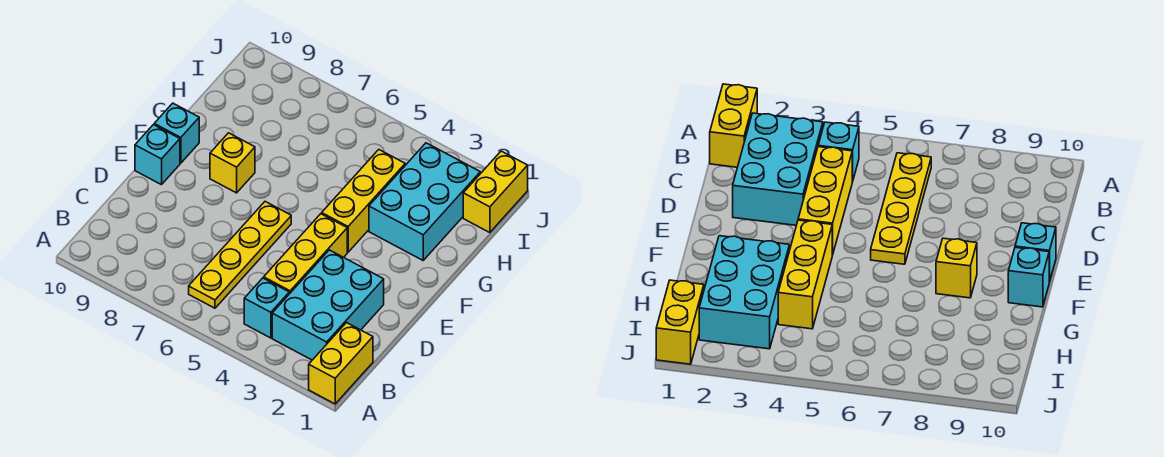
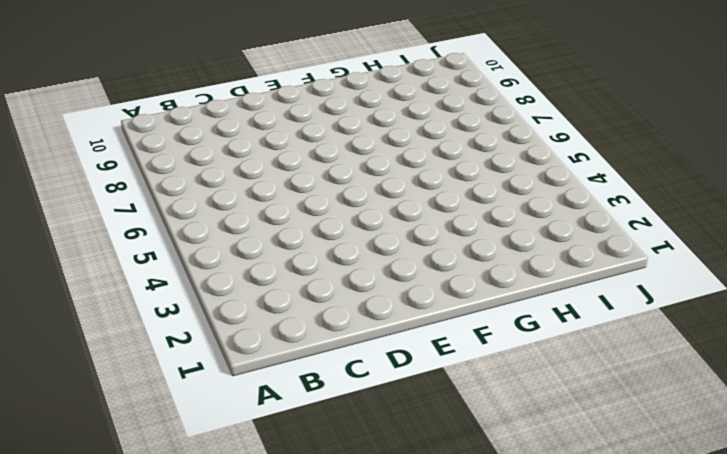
none -> yellow brick A1:B1 level 1
none -> cyan brick B2:D3 level 1

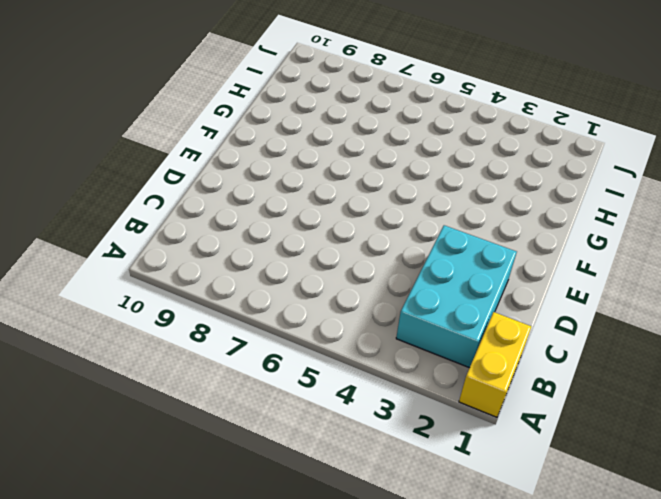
none -> cyan brick B4 level 1
none -> yellow plate B6:E6 level 1

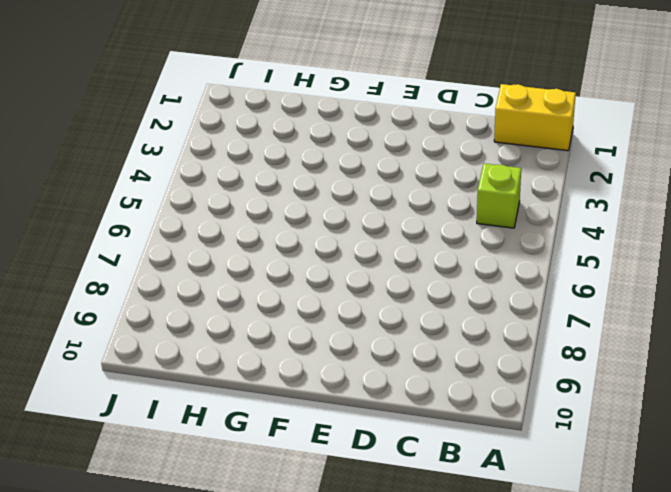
lime brick B4 level 1 -> cyan brick B4 level 1
none -> cyan brick B2:D3 level 1
none -> yellow plate B6:E6 level 1

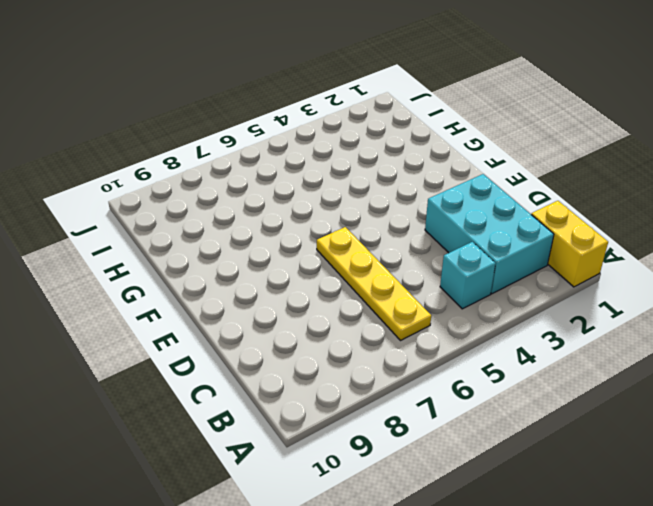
none -> yellow brick C4:E4 level 1
none -> cyan brick E10 level 1

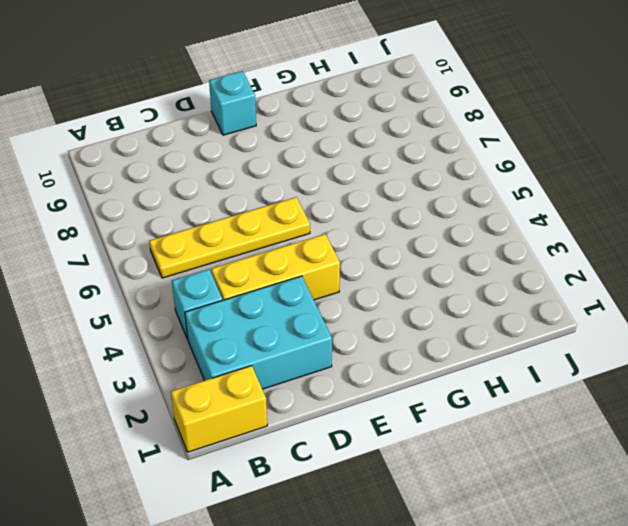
none -> yellow brick F4:H4 level 1
none -> yellow brick F8 level 1

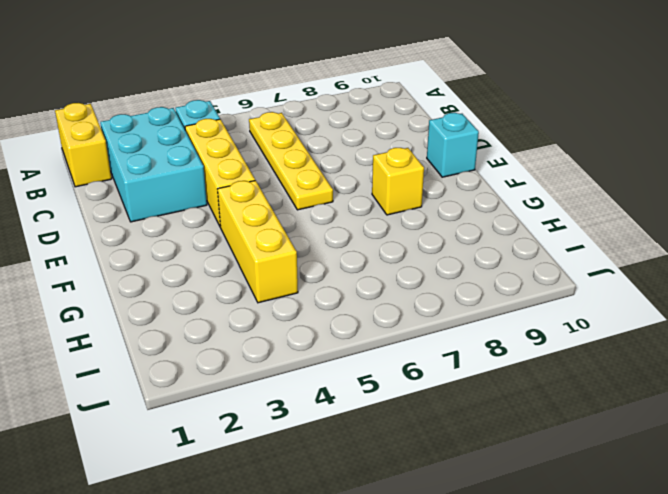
none -> cyan brick F10 level 1
none -> cyan brick G2:I3 level 1

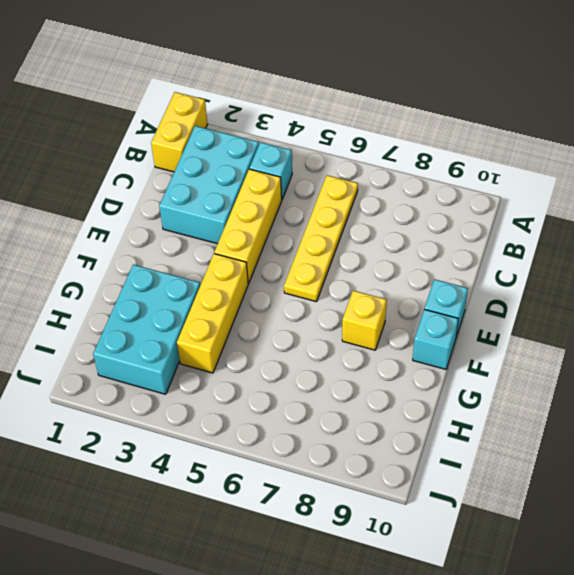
none -> yellow brick I1:J1 level 1

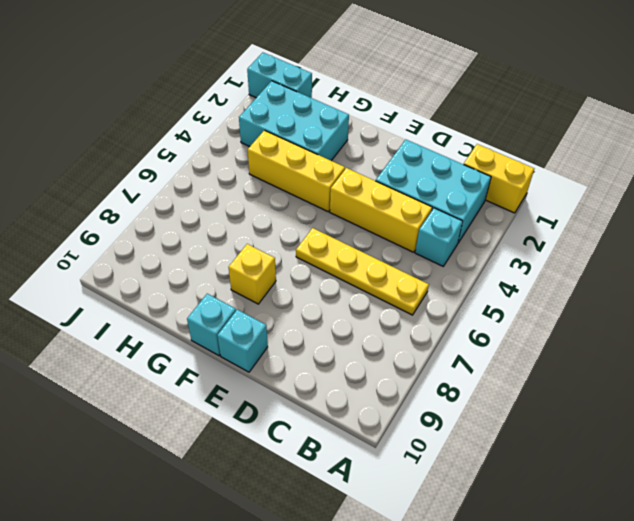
cyan brick I1:J1 level 1 -> yellow brick I1:J1 level 1

